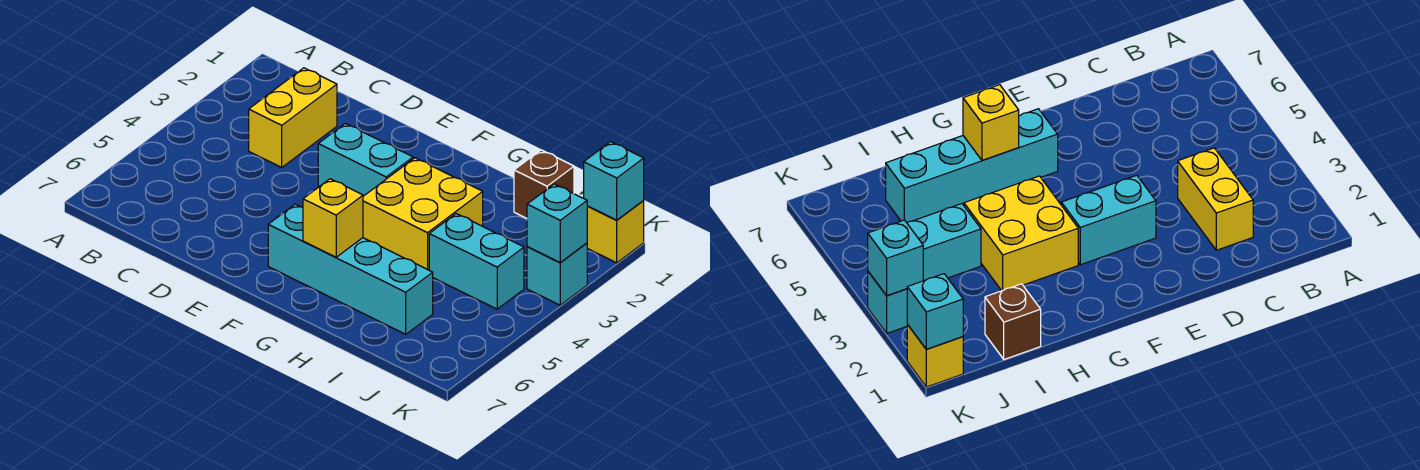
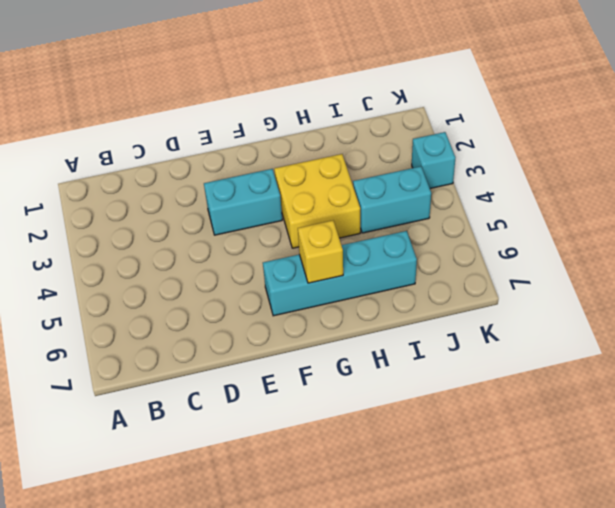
none -> yellow brick C2:C3 level 1
none -> brown brick I1 level 1

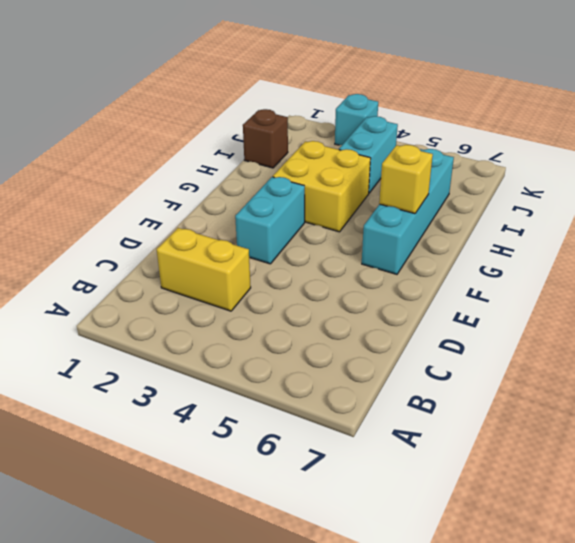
none -> yellow brick K1 level 1
none -> cyan brick K1 level 2

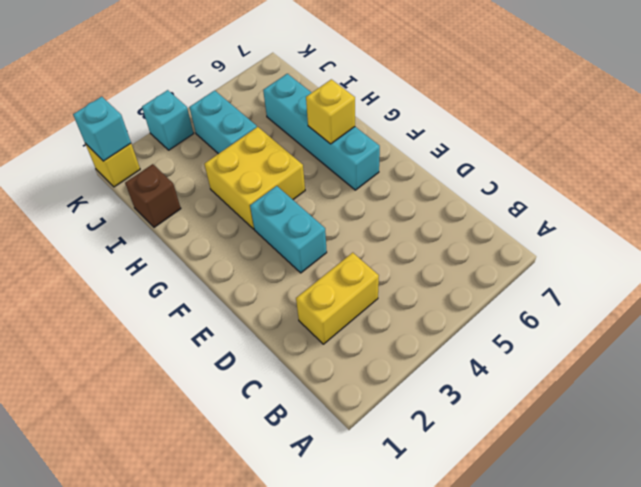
none -> cyan brick K3 level 2

